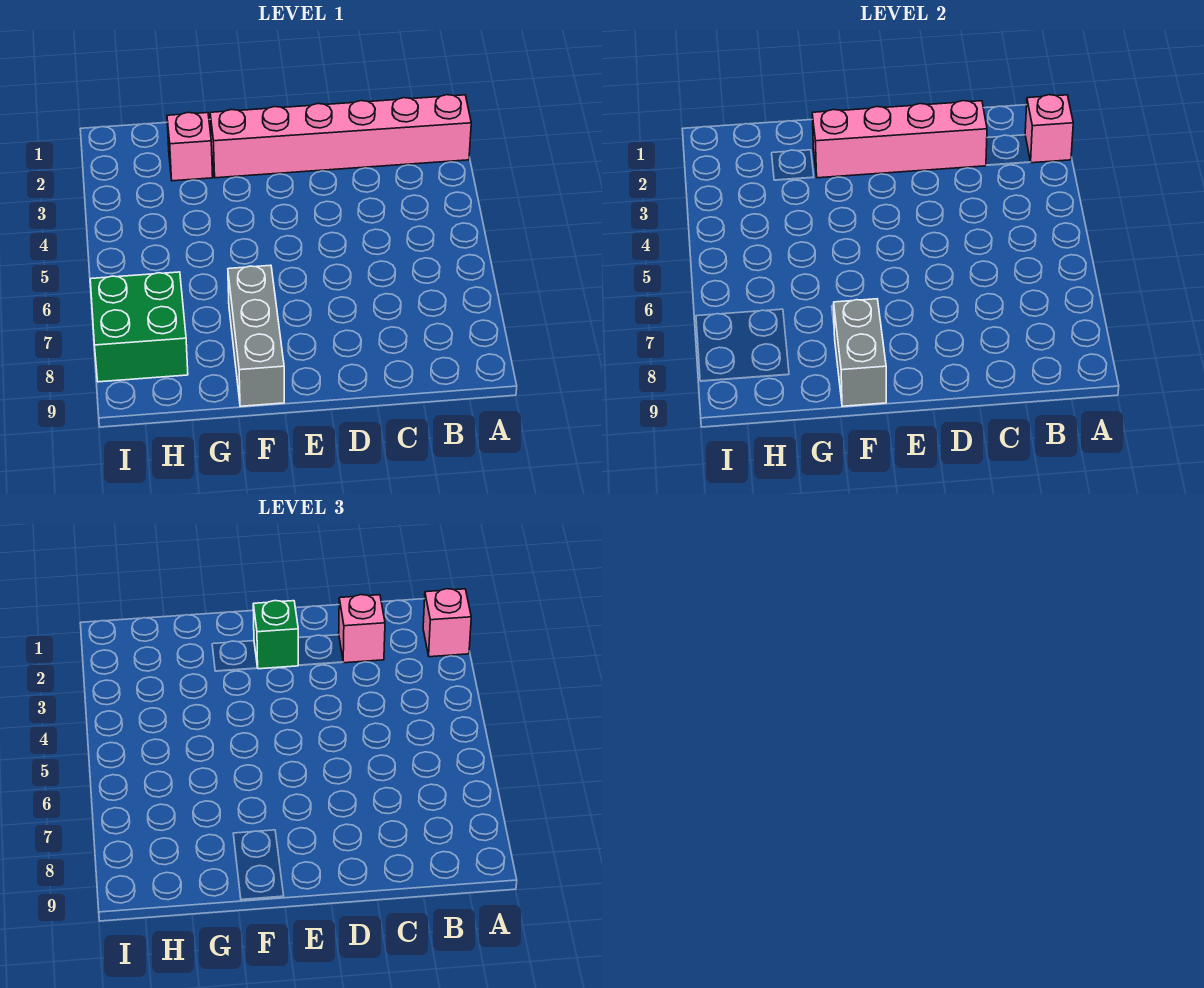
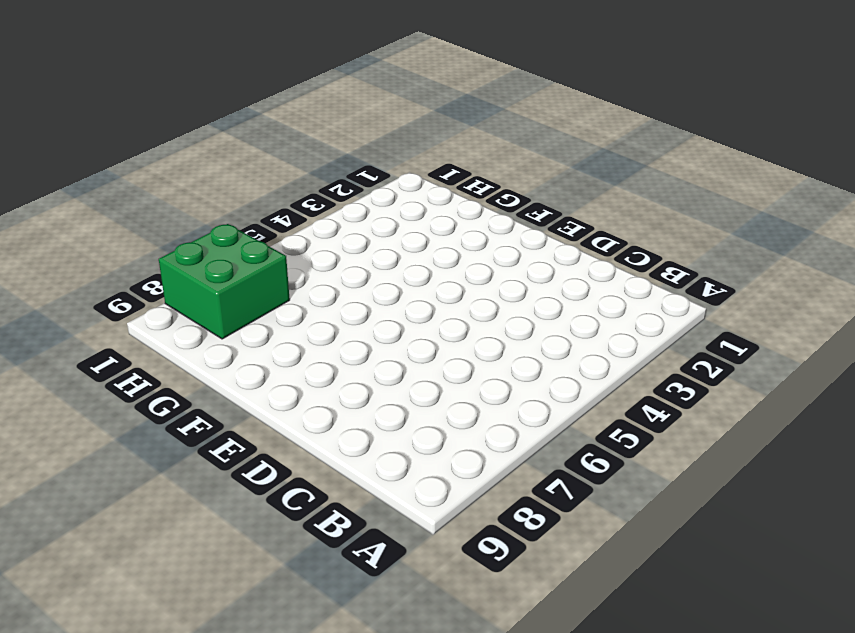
none -> pink brick A2:F2 level 1
none -> grey brick F7:F9 level 1

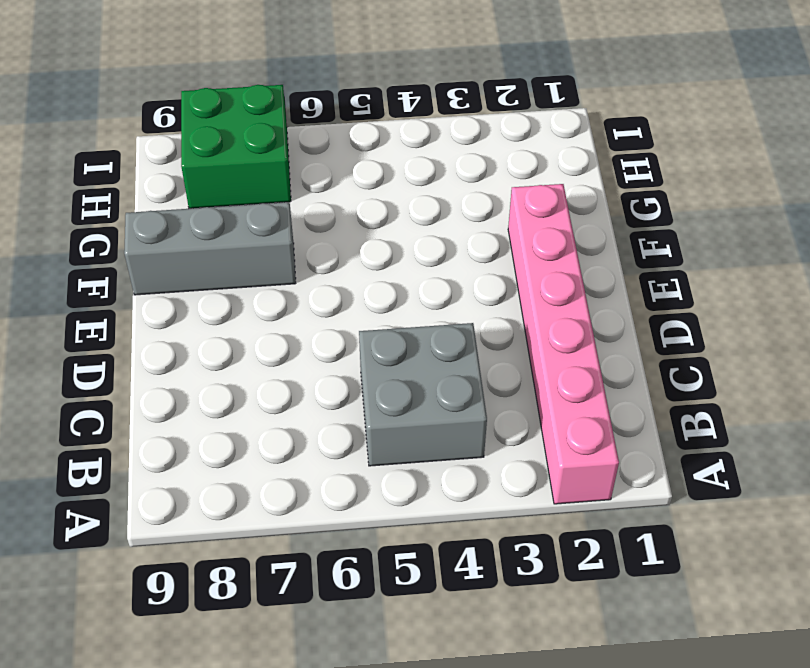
grey brick B4:C5 level 1 -> none
none -> pink brick G2 level 1
none -> pink brick A2 level 2

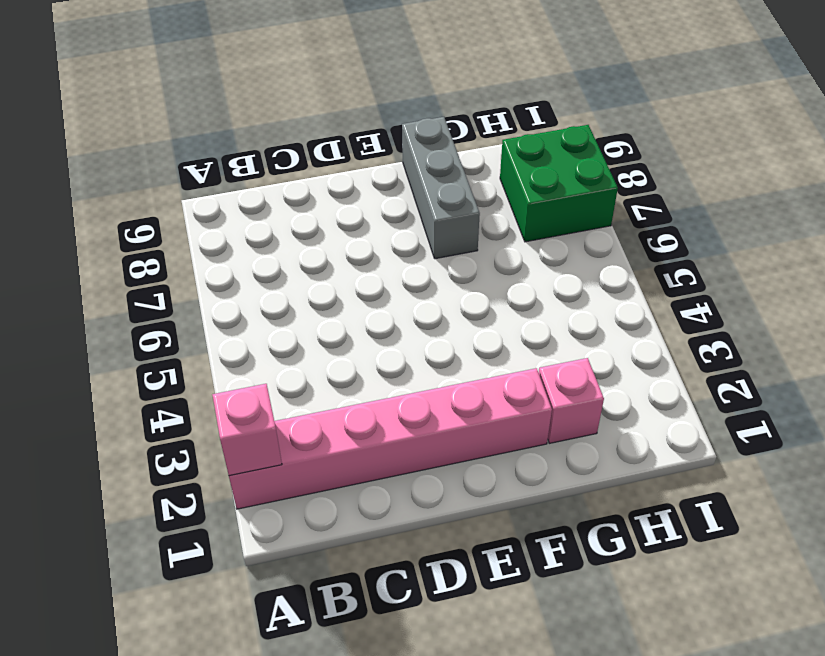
none -> pink brick C2:F2 level 2
none -> grey brick F8:F9 level 2

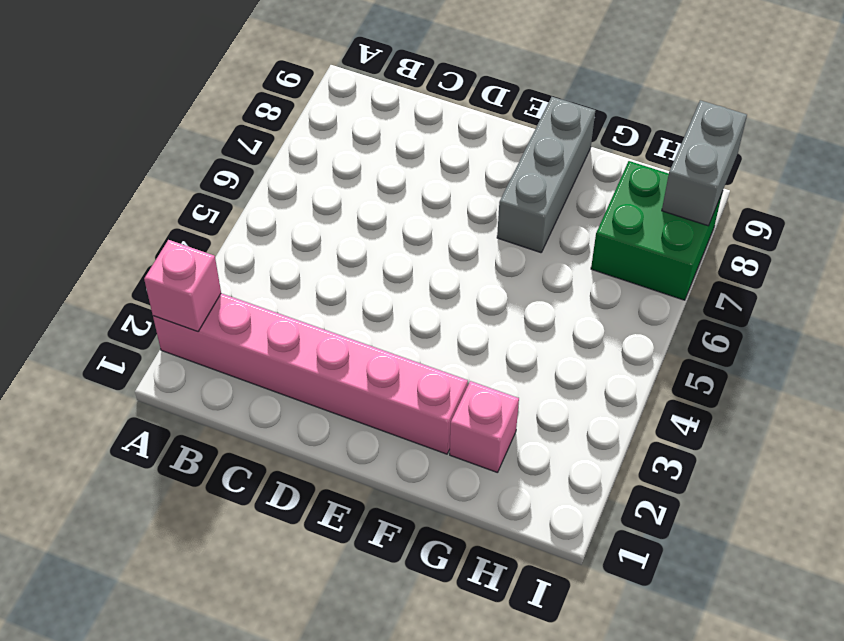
grey brick I8:I9 level 2 -> grey brick F8:F9 level 2
none -> pink brick C2:F2 level 2
none -> pink brick A2 level 3

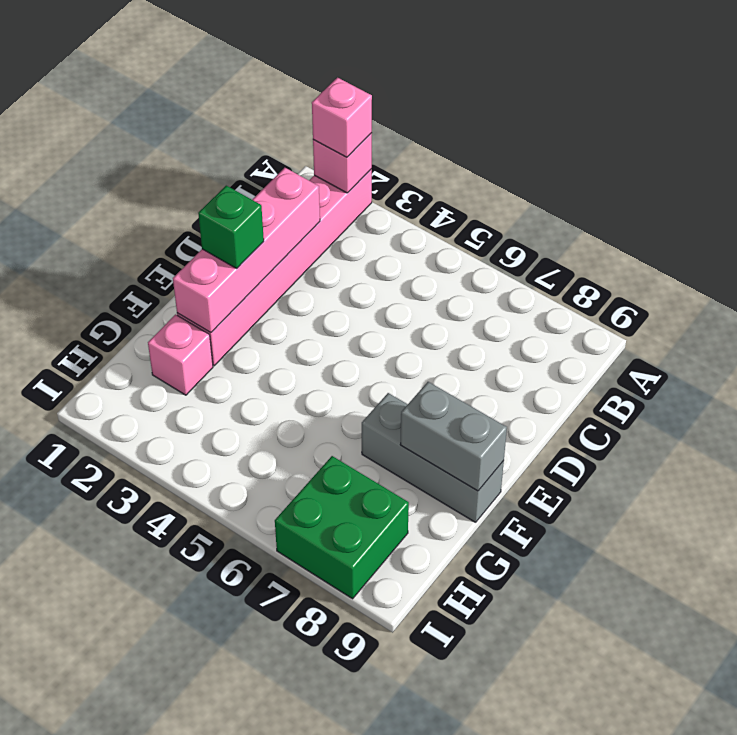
none -> pink brick C2 level 3

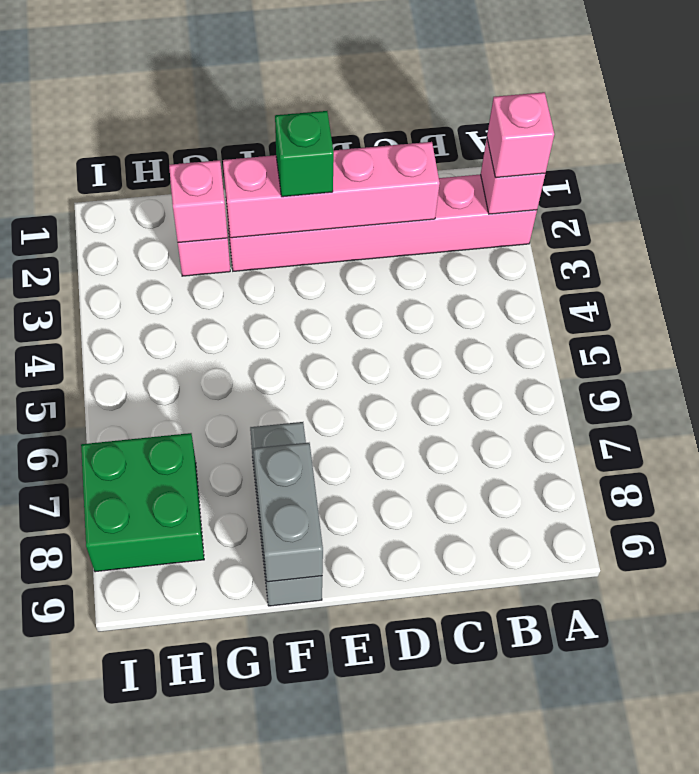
pink brick G2 level 2 -> pink brick C2 level 3

